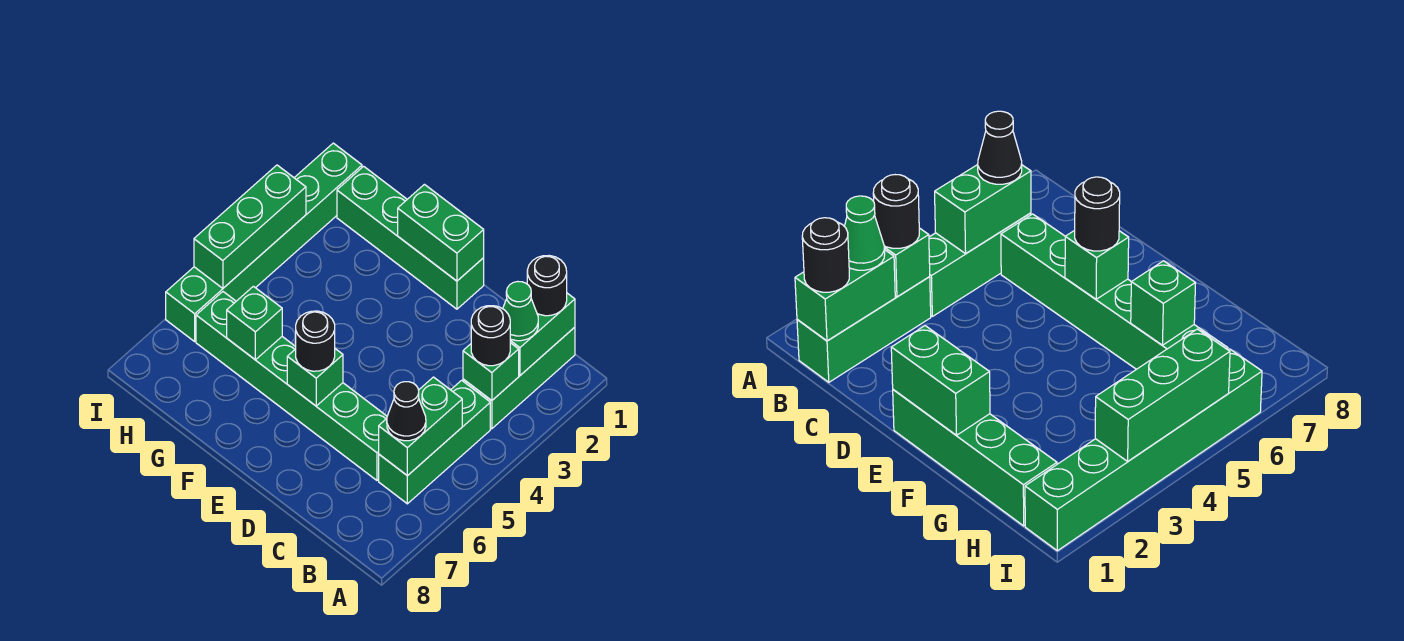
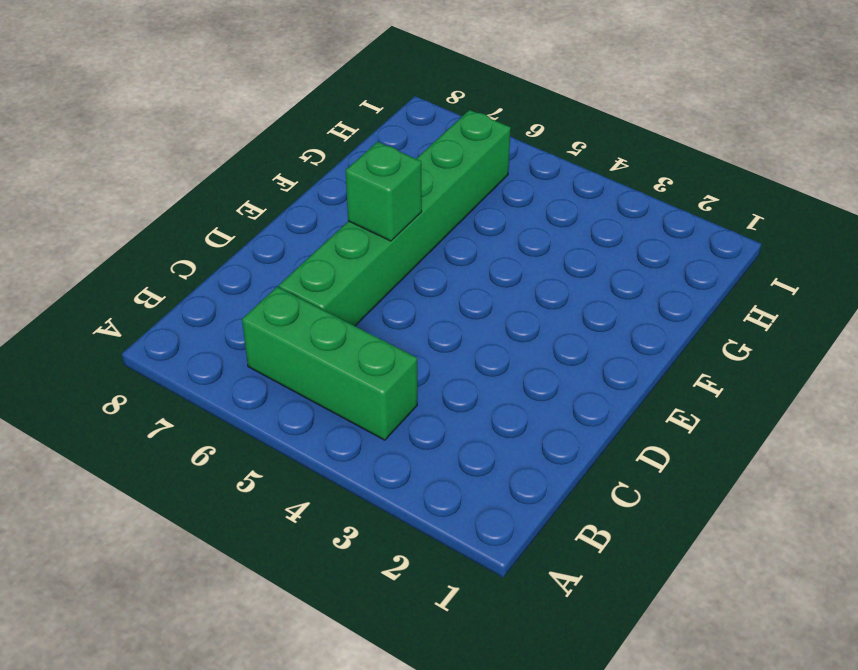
none -> green brick B1:B3 level 1
none -> green brick E1:H1 level 1
none -> green brick I1:I6 level 1

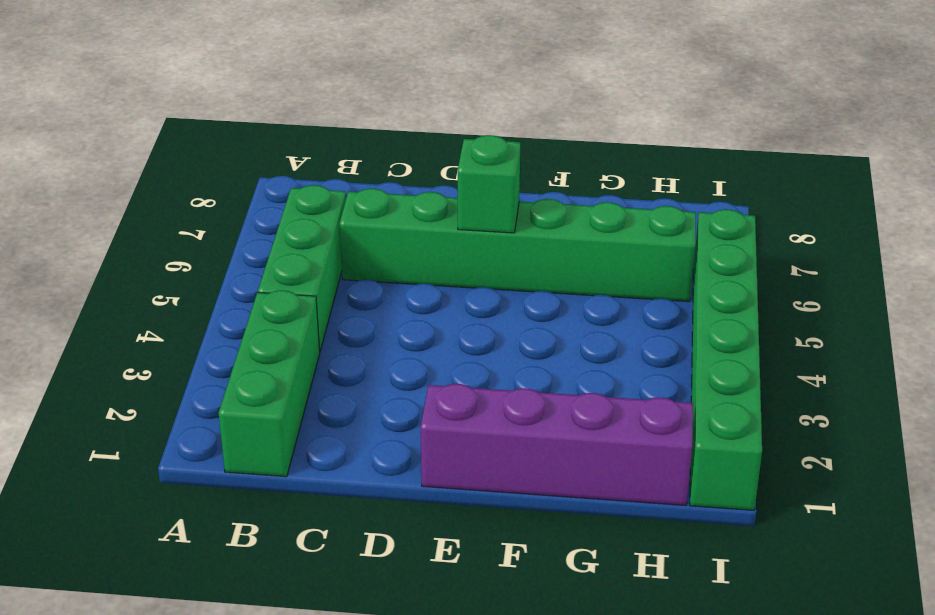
purple brick E1:H1 level 1 -> green brick E1:H1 level 1
none -> green brick B1:B2 level 2
none -> green brick B3 level 2
none -> green brick B5:B6 level 2

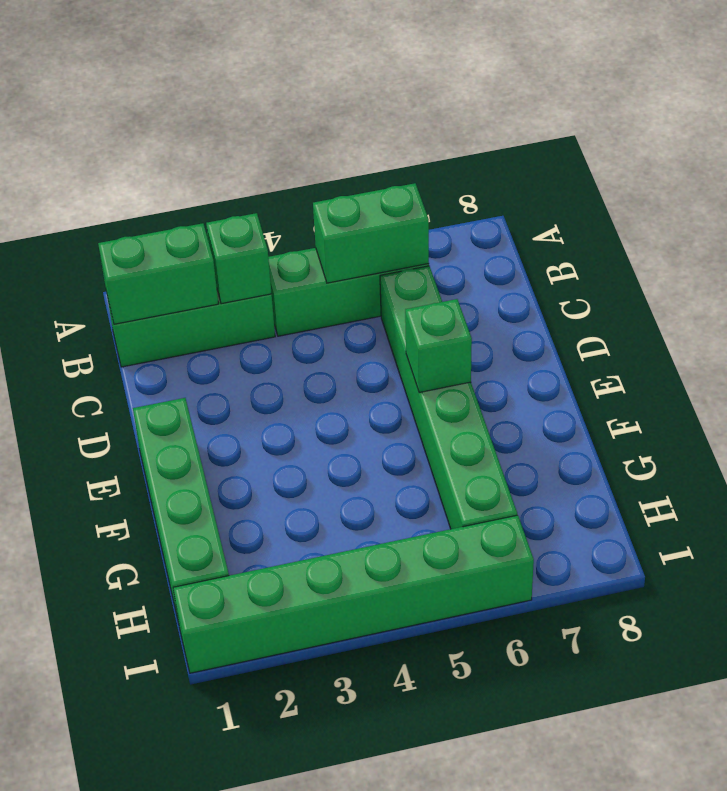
none -> green brick E1:F1 level 2
none -> green brick G6 level 2
none -> green brick I3:I5 level 2

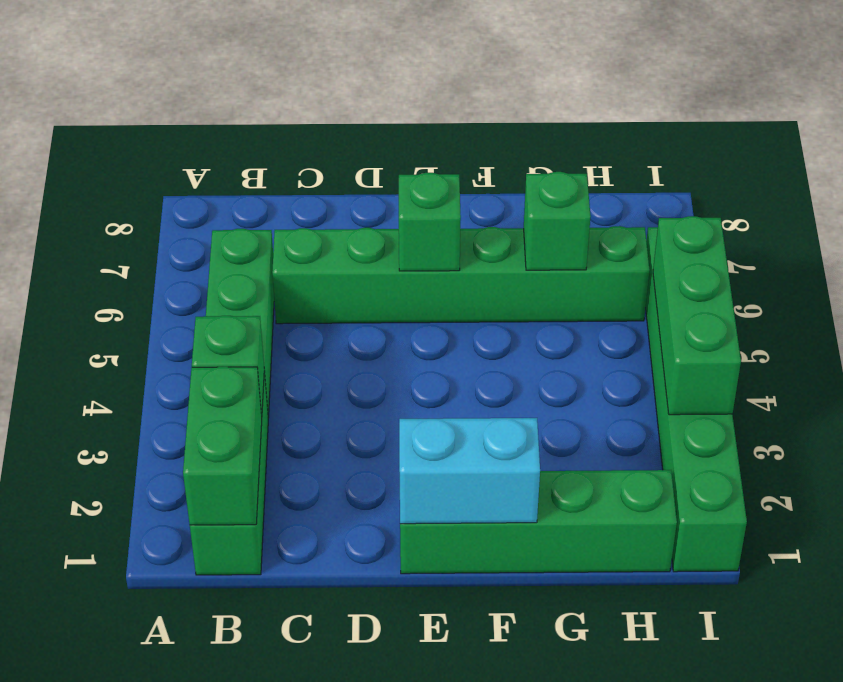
cyan brick E1:F1 level 2 -> green brick E1:F1 level 2
none -> green brick B5:B6 level 2
none -> black round brick B1 level 3
none -> green cone B2 level 3

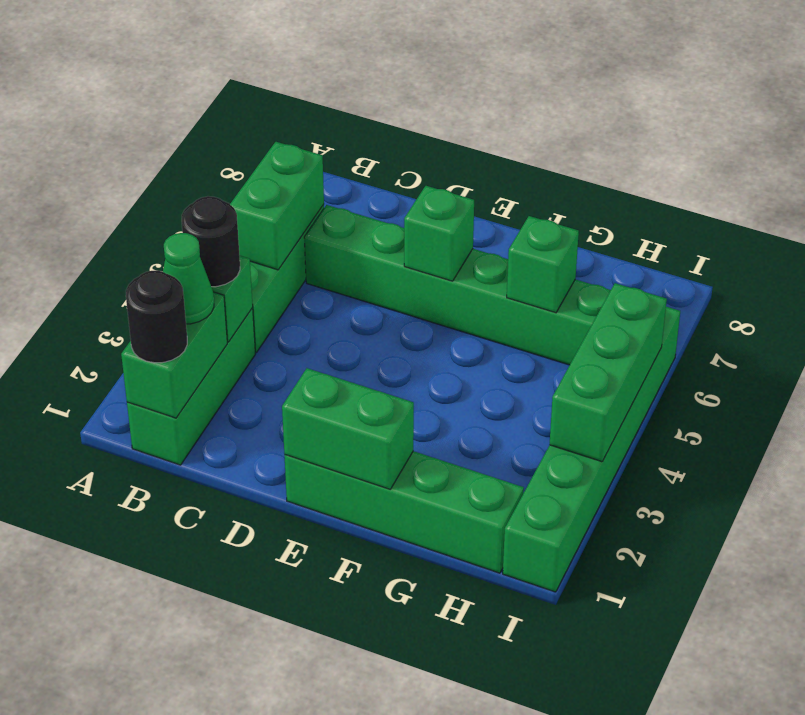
none -> black cone B6 level 3
none -> black round brick E6 level 3

